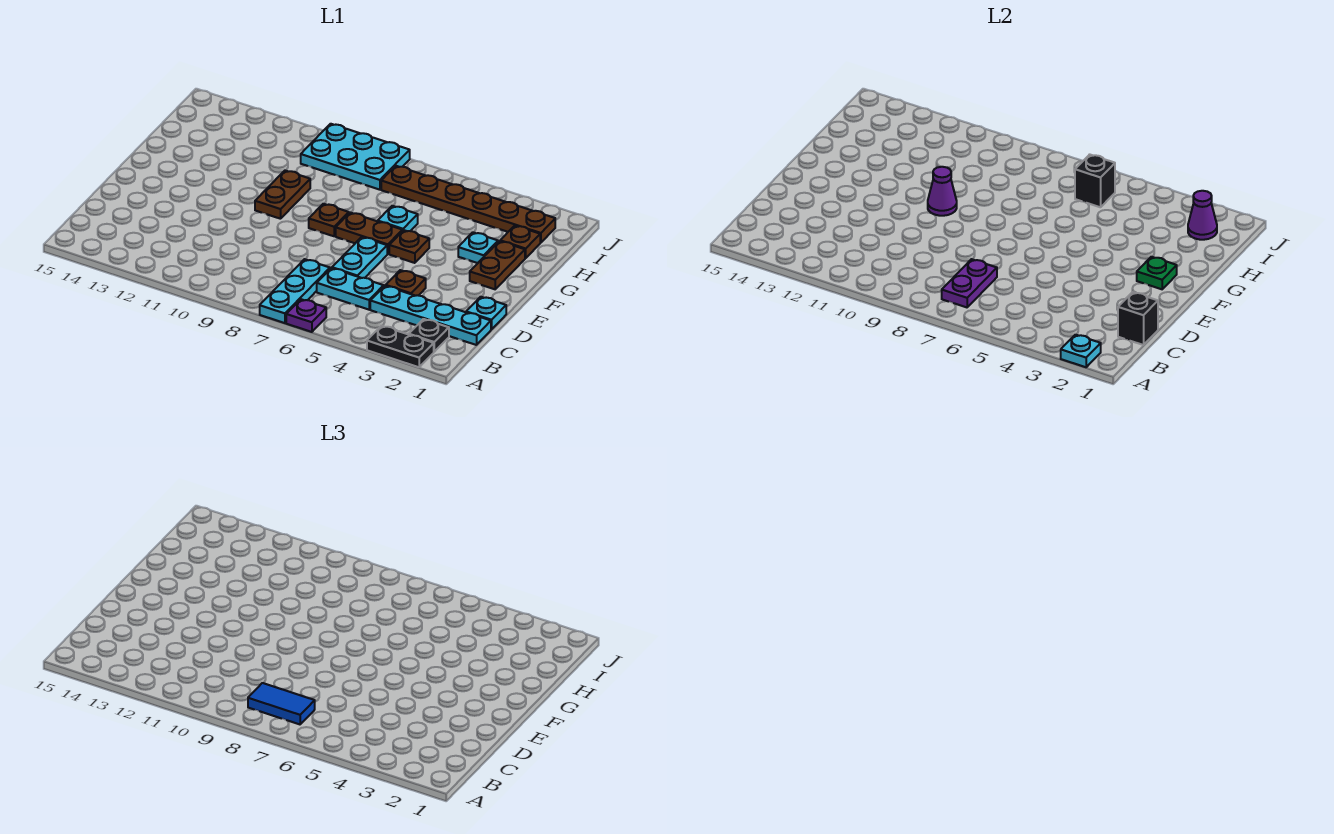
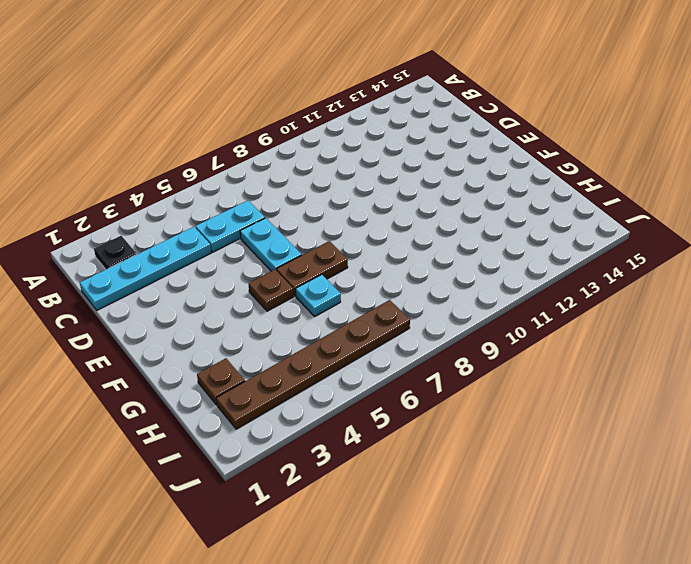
none -> black plate A2:A3 level 1
none -> purple plate A6 level 1
none -> cyan plate A7:C7 level 1

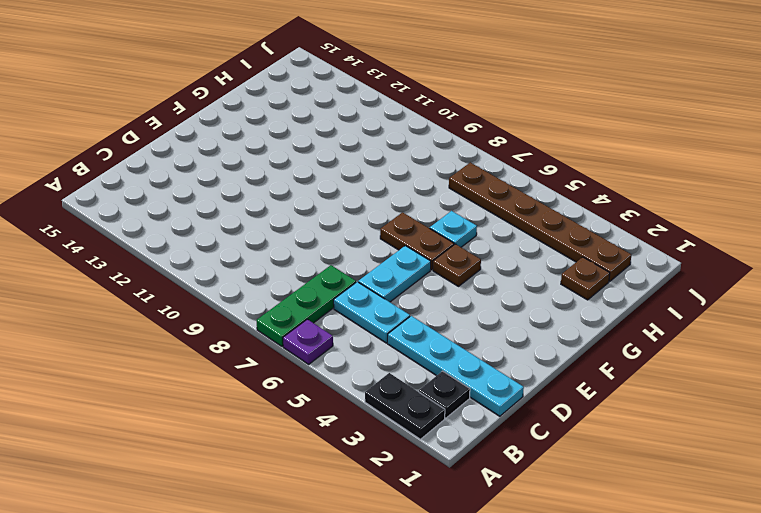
green plate A7:C7 level 1 -> cyan plate A7:C7 level 1
none -> cyan plate D1 level 1
none -> brown plate D4 level 1
none -> brown plate F2:G2 level 1

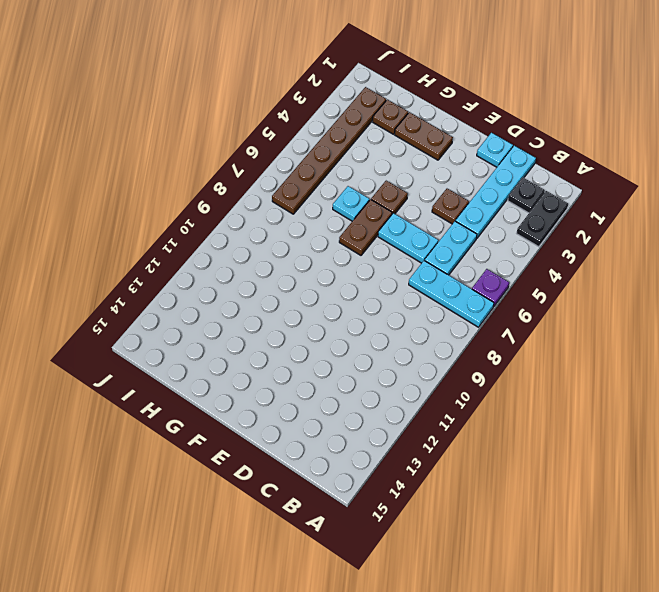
none -> brown plate F8 level 1
none -> brown plate F10:G10 level 1
none -> cyan plate G3 level 1

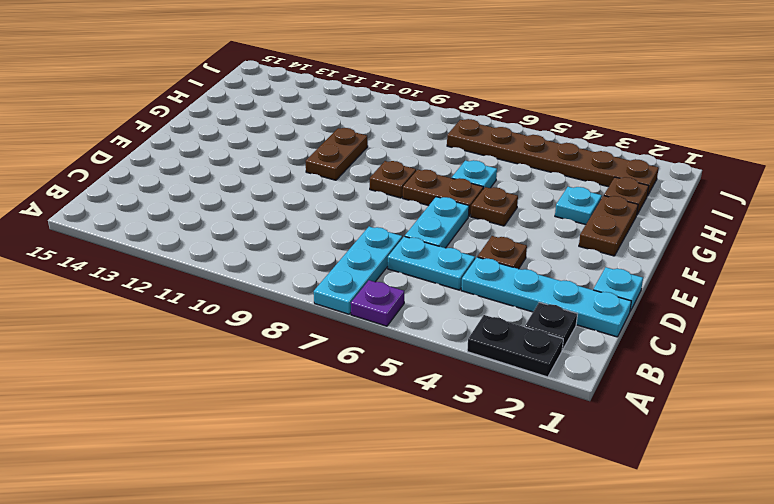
none -> cyan plate I8:J10 level 1
none -> cyan plate A2 level 2
none -> purple plate B7:C7 level 2

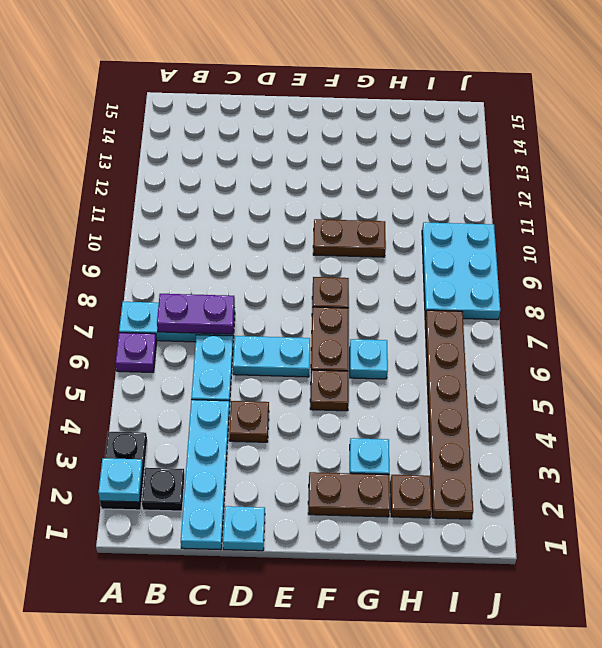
none -> black brick C1 level 2
none -> green plate F2 level 2
none -> purple cone F10 level 2

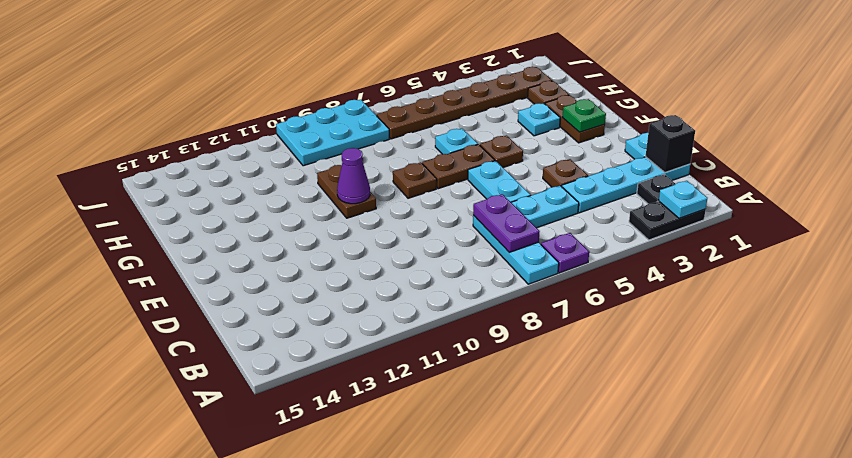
none -> purple cone I2 level 2
none -> black brick I6 level 2
none -> blue tile B7:B8 level 3

